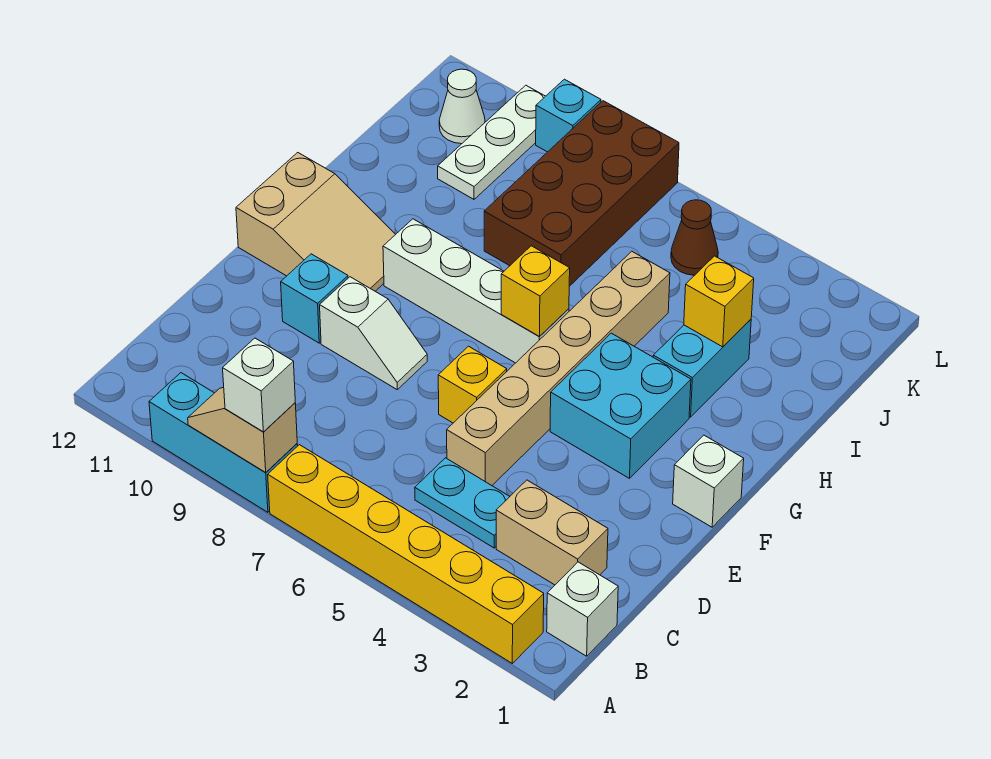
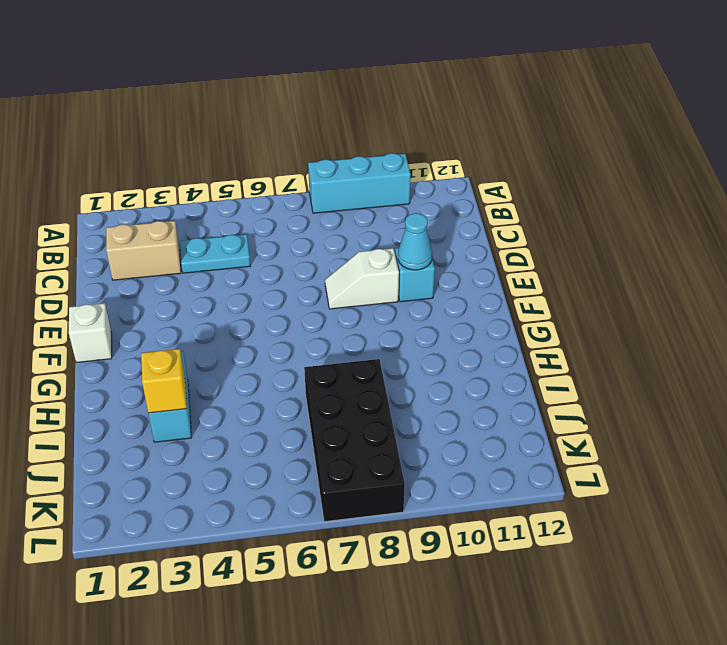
cyan cone E10 level 2 -> none
black brick I7:L8 level 1 -> brown brick I7:L8 level 1
none -> yellow brick A2:A7 level 1
none -> white brick B1 level 1
none -> tan brick D5:I5 level 1

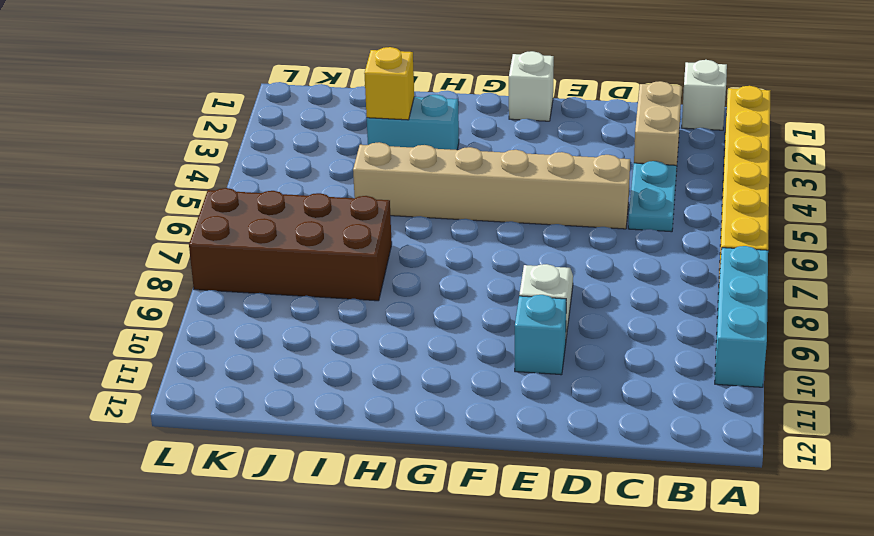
none -> yellow brick E6 level 1
none -> cyan brick F3:G4 level 1
none -> tan slope F10:G12 level 1 top 12

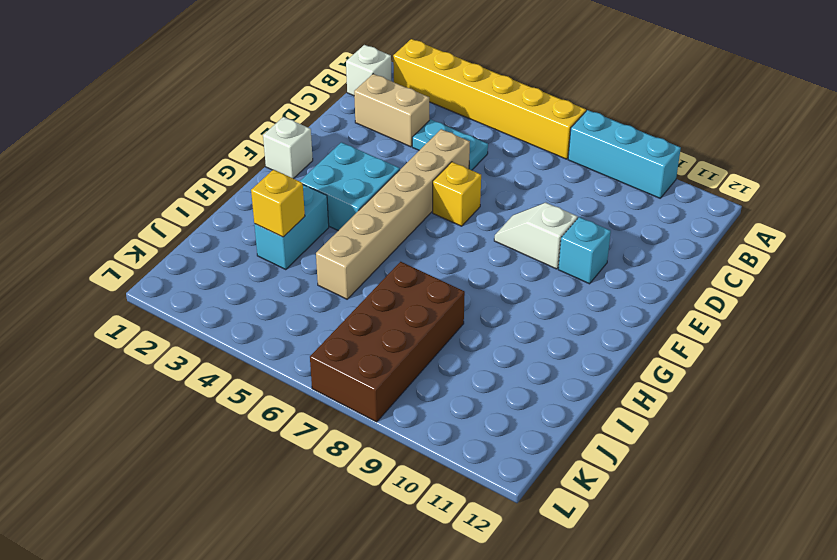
none -> tan slope F10:G12 level 1 top 12
none -> white brick G6:G9 level 1
none -> white plate J10:L10 level 1

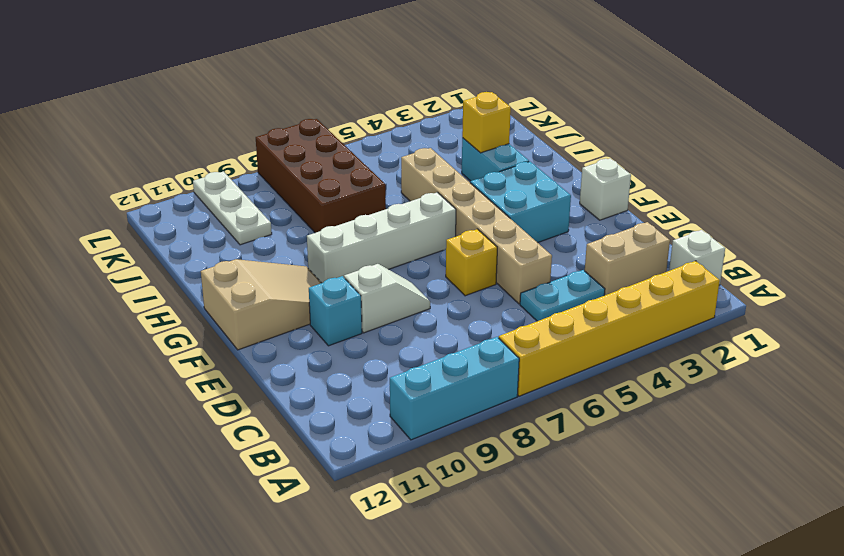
none -> brown cone K5 level 1
none -> white cone K11 level 1
none -> cyan brick L9 level 1

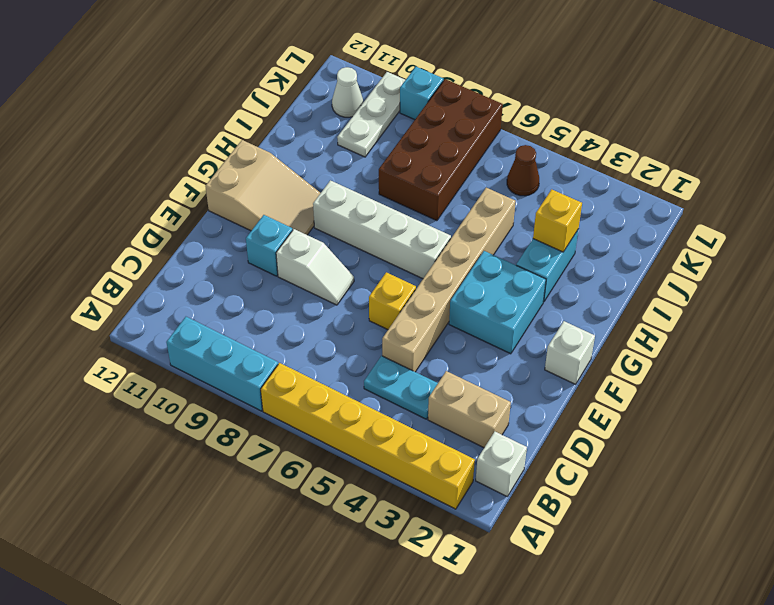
none -> tan slope A8:A9 level 2 top 8
none -> yellow brick G6 level 2
none -> white brick A8 level 3

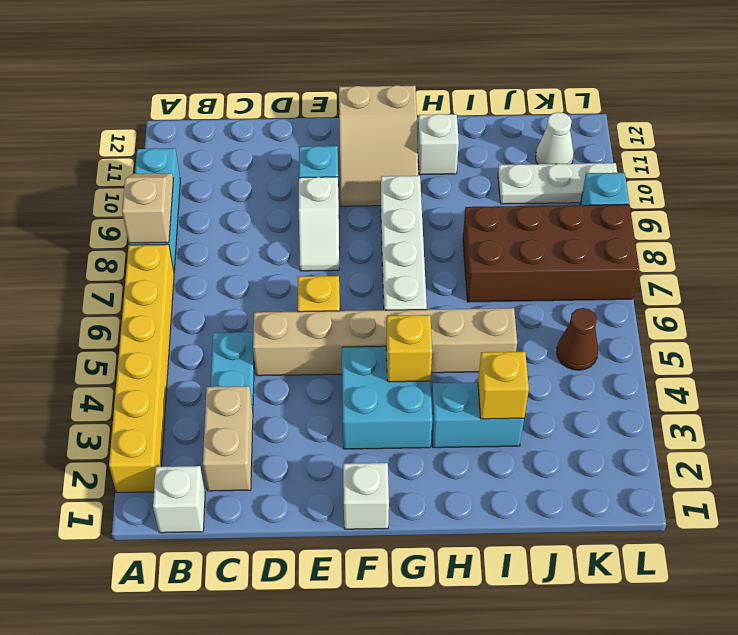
yellow brick G4 level 2 -> yellow brick G6 level 2
white brick H11 level 1 -> white brick A8 level 3

